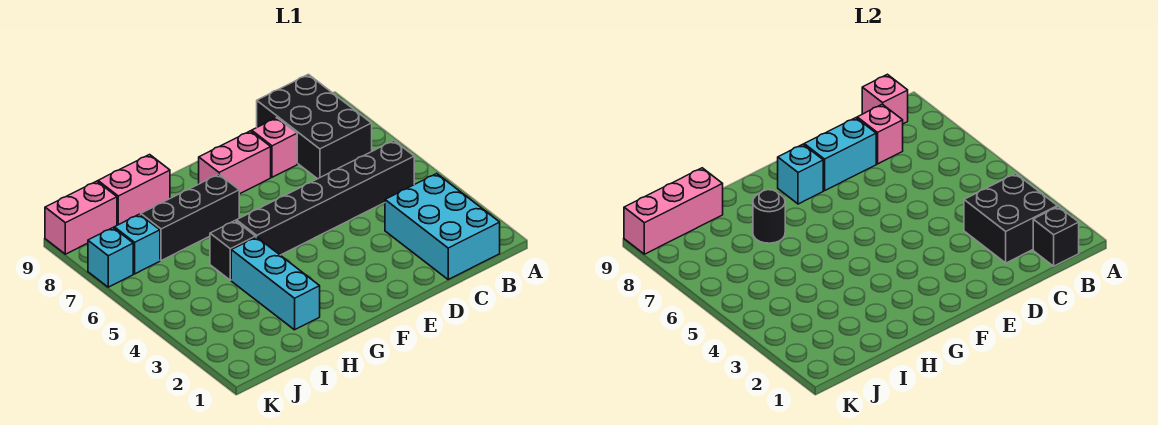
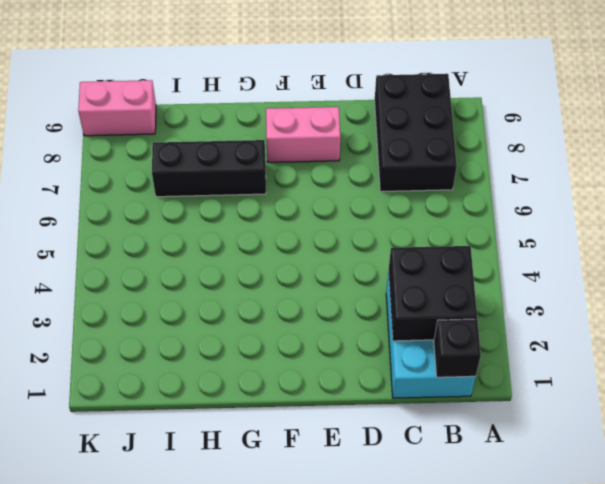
none -> black brick B5:G5 level 1
none -> pink brick D8 level 1
none -> cyan brick H2:H4 level 1

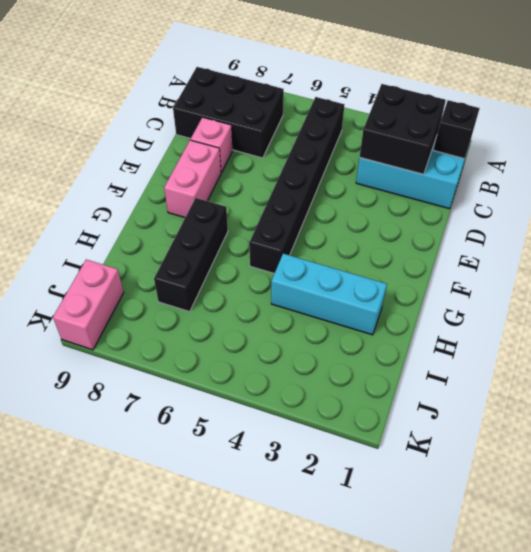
none -> black brick H5 level 1
none -> pink brick H9:I9 level 1
none -> cyan brick J7 level 1

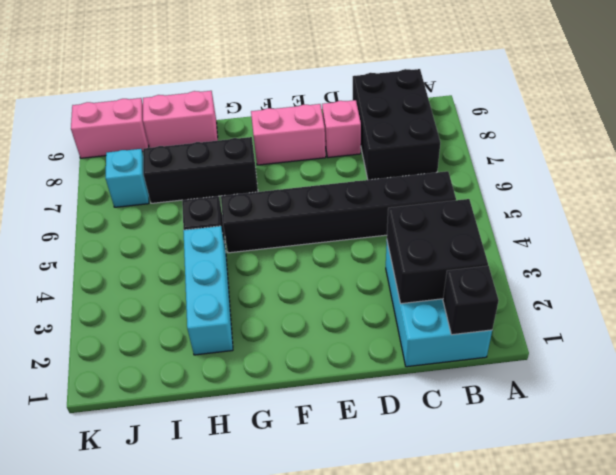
none -> cyan brick K7 level 1
none -> pink brick B9 level 2
none -> pink brick C8 level 2

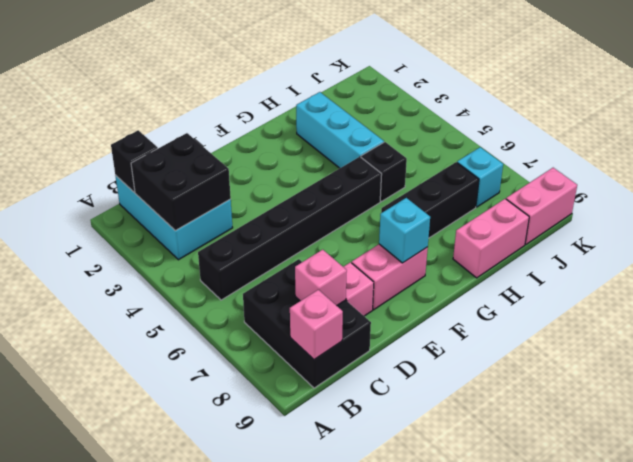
none -> cyan brick K7 level 1
none -> cyan brick D8:E8 level 2
none -> black round brick H7 level 2

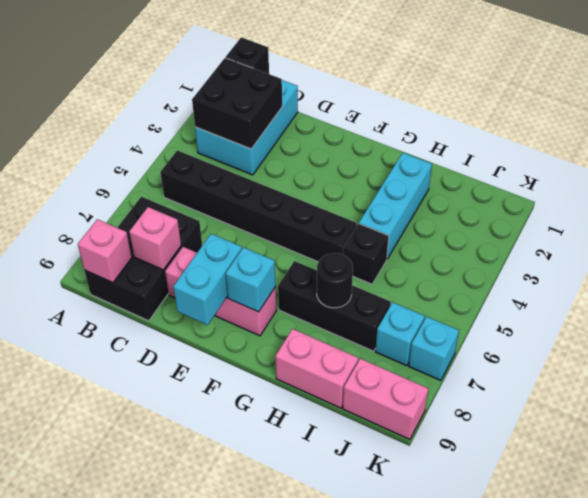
cyan brick E8:E9 level 2 -> cyan brick D8:E8 level 2
none -> pink brick I9:K9 level 2

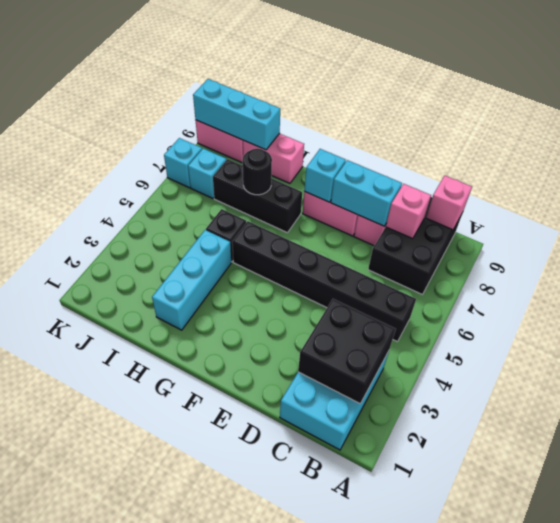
cyan brick I9:K9 level 2 -> pink brick I9:K9 level 2
none -> black brick B1 level 2

